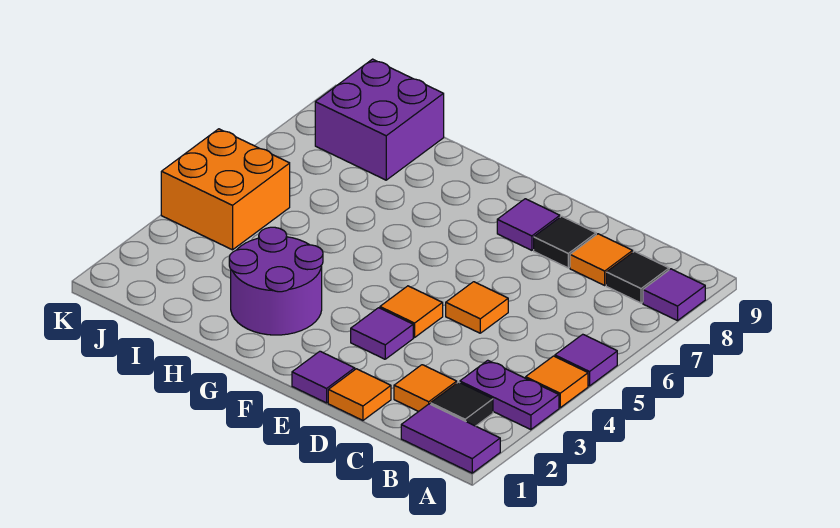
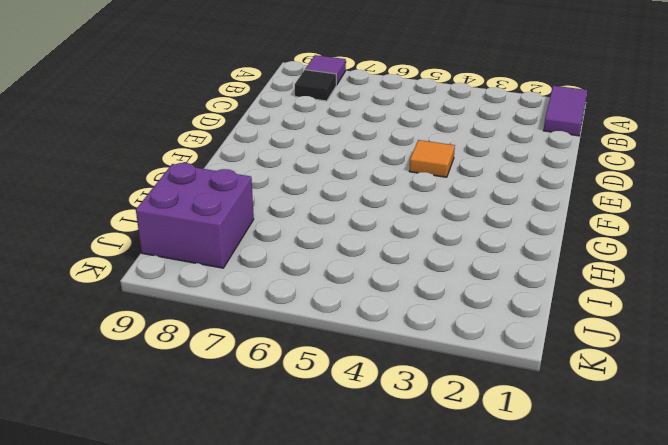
none -> purple plate A3:B3 level 1
none -> orange tile A4 level 1
none -> purple tile A5 level 1

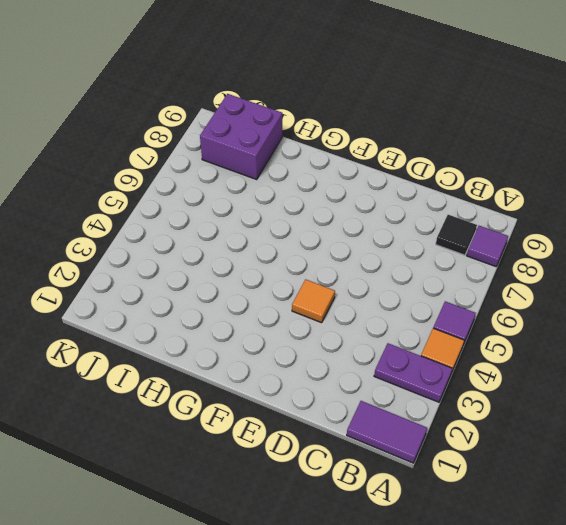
none -> black tile B2 level 1
none -> orange tile C2 level 1
none -> orange tile C8 level 1

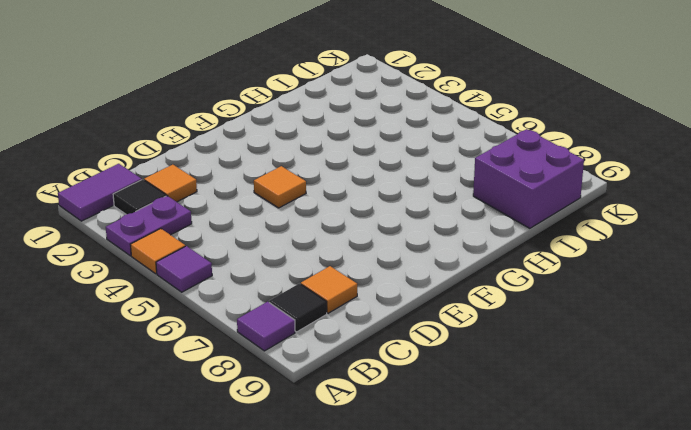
none -> orange tile D1 level 1
none -> orange tile D5 level 1
none -> black tile D8 level 1

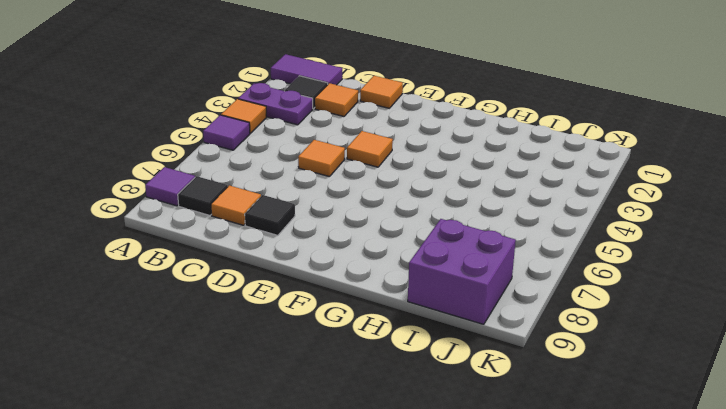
none -> purple tile E1 level 1
none -> purple tile E3 level 1
none -> purple tile E8 level 1

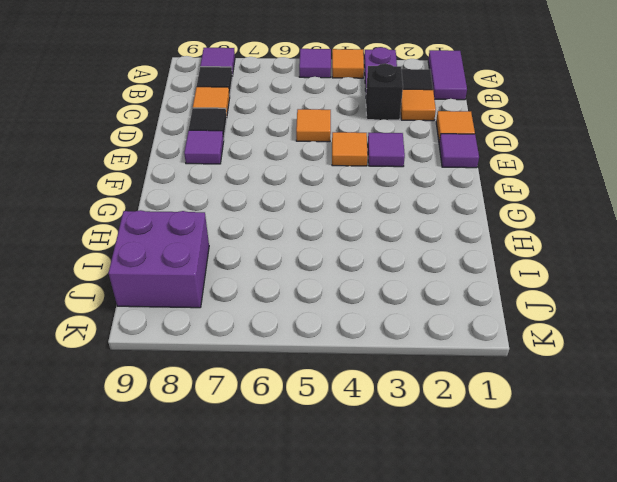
black brick C3 level 1 -> none
none -> purple round brick G2:H3 level 1
none -> orange brick J4:K5 level 1

